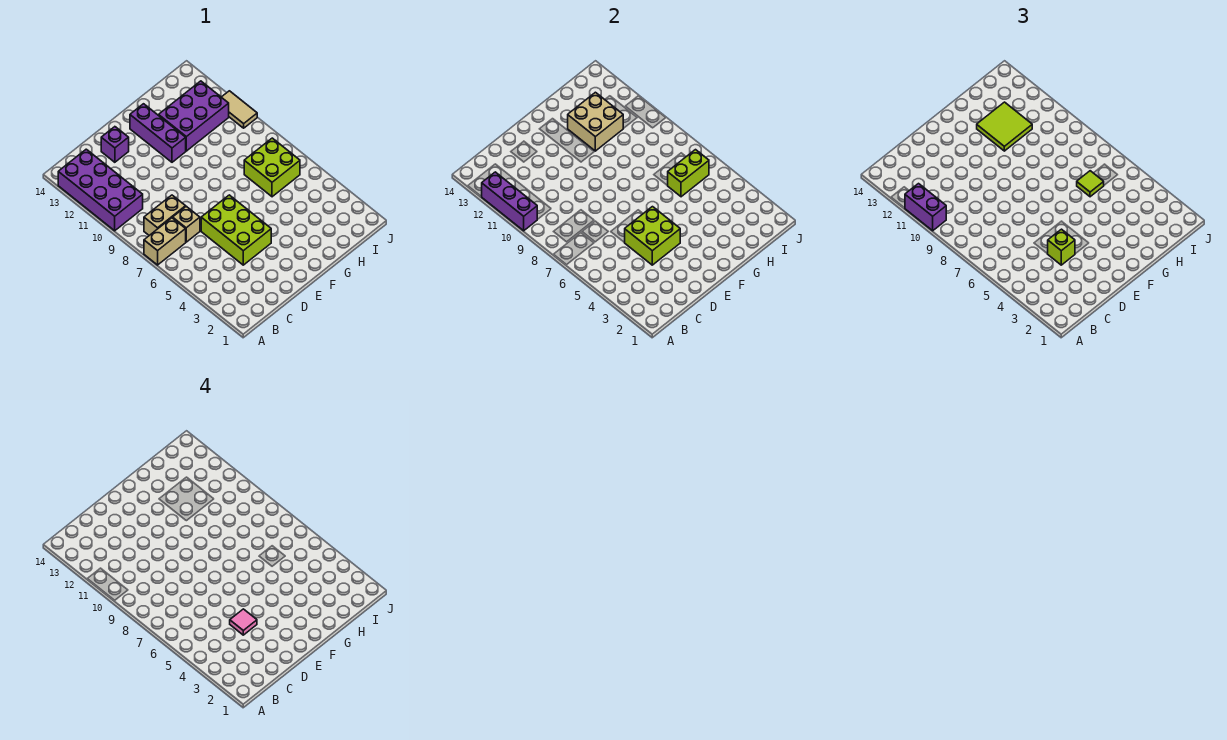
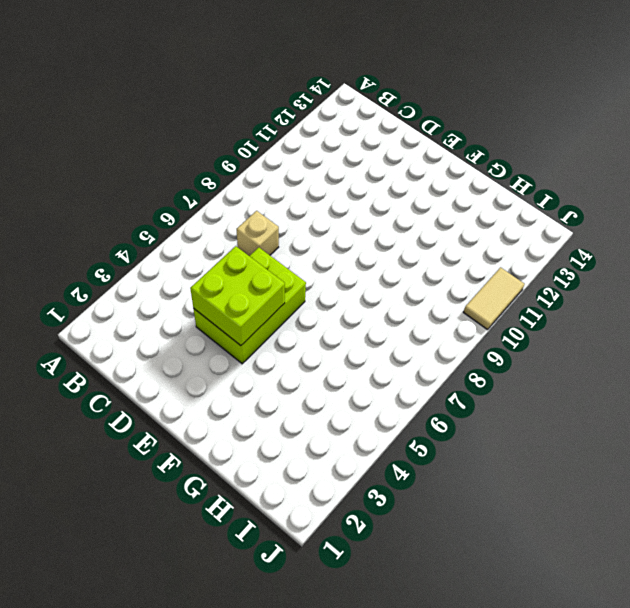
none -> tan brick A7:B7 level 1
none -> purple brick A10:B13 level 1
none -> tan brick B8:C8 level 1

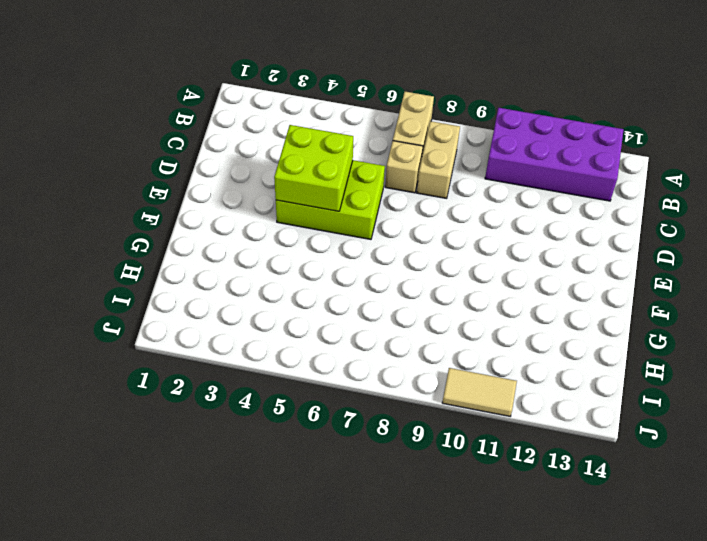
none -> purple brick D13 level 1
none -> purple brick F11:F13 level 1
none -> purple brick G11:I12 level 1

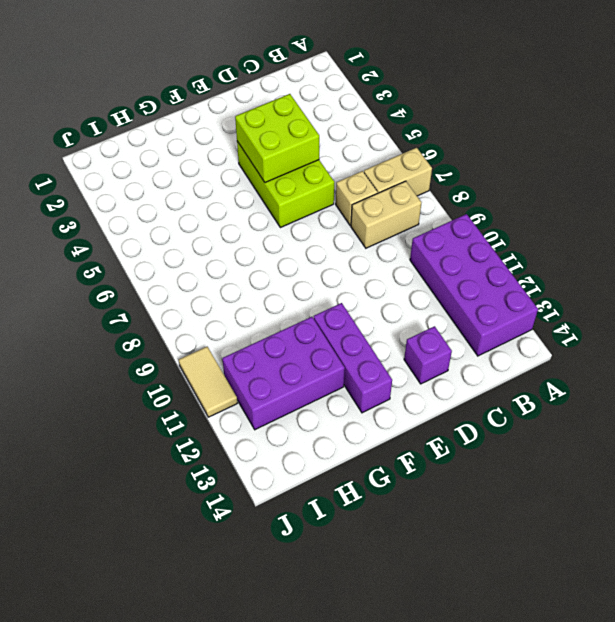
none -> lime brick H6:I7 level 1
none -> purple brick A10:A12 level 2
none -> tan brick G11:H12 level 2

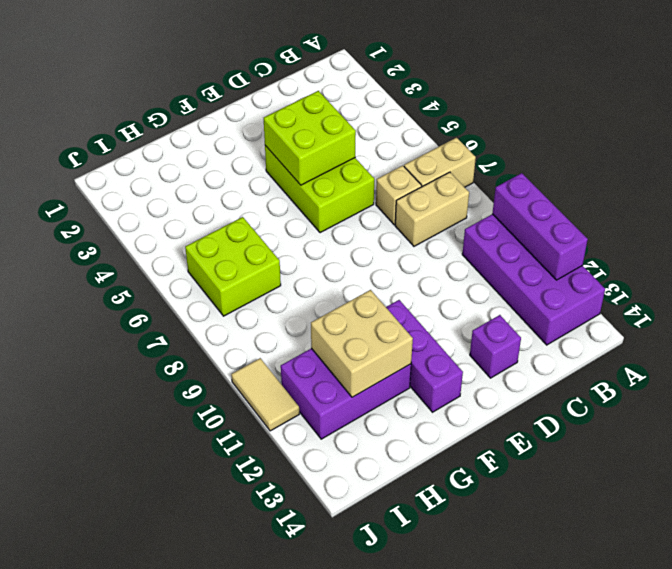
none -> lime brick H6:I6 level 2
none -> purple brick A10:A11 level 3
none -> lime brick D4 level 3

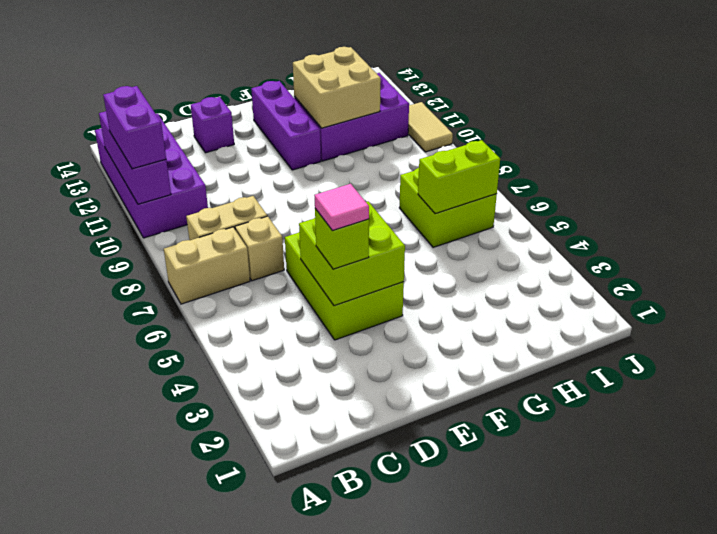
none -> lime tile G11:H12 level 3
none -> lime tile H6 level 3

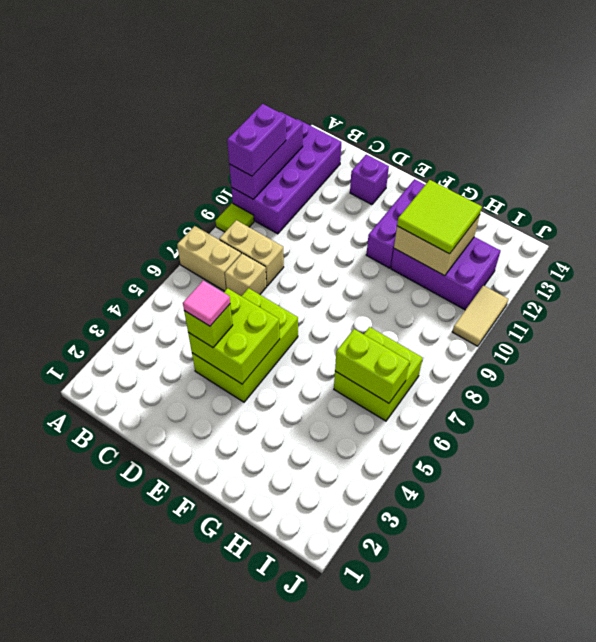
lime tile A9 level 1 -> lime tile H6 level 3

